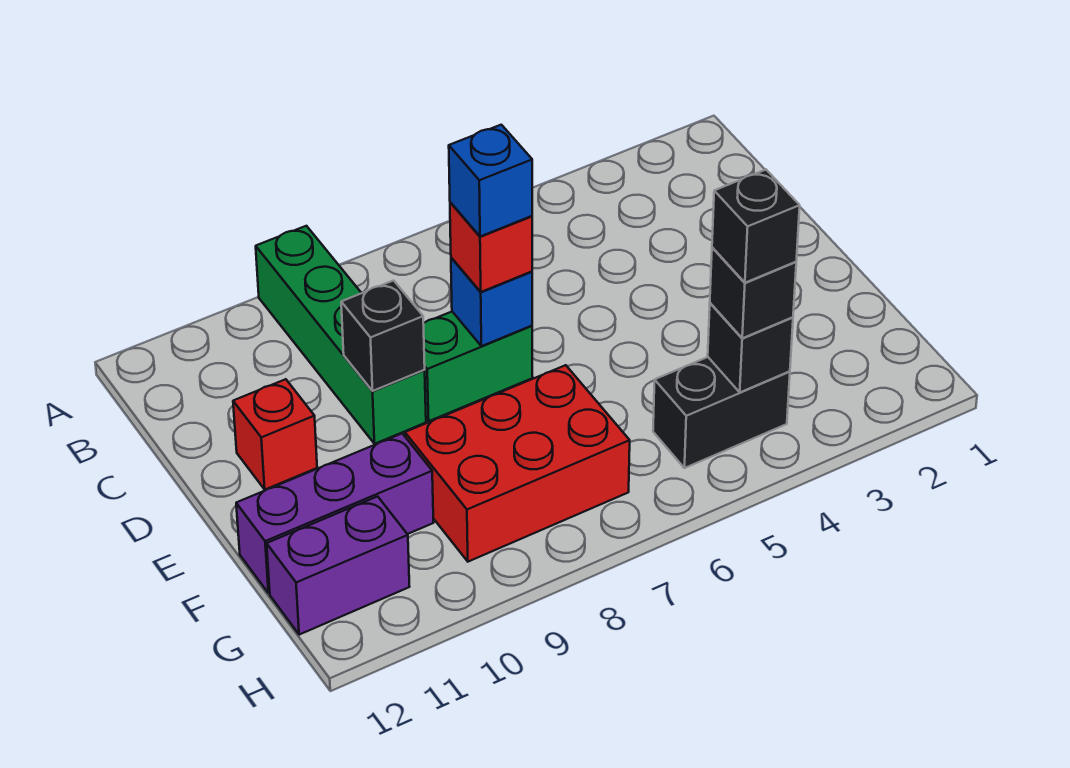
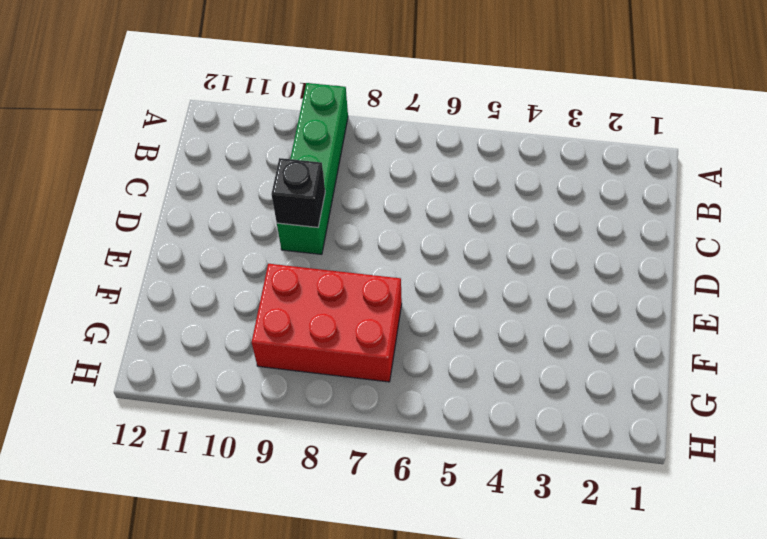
none -> green brick D7:D8 level 1
none -> red brick D11 level 1
none -> purple brick F10:F12 level 1

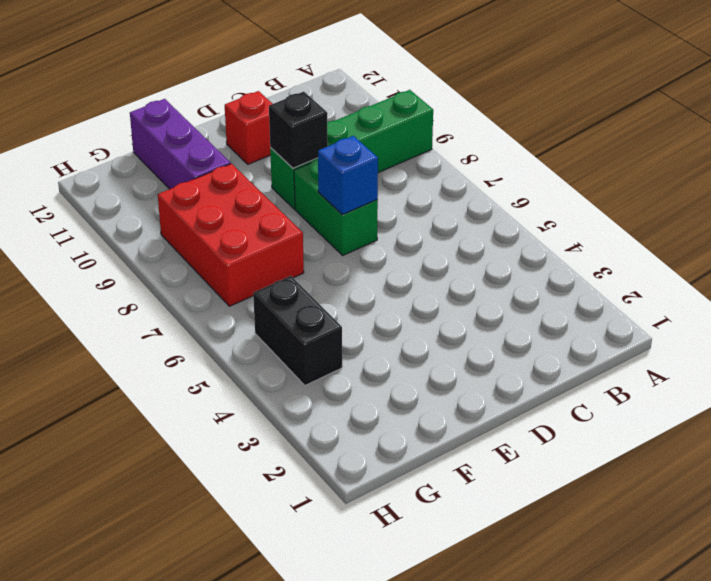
none -> purple brick G11:G12 level 1
none -> black brick G4 level 2
none -> red brick D7 level 3

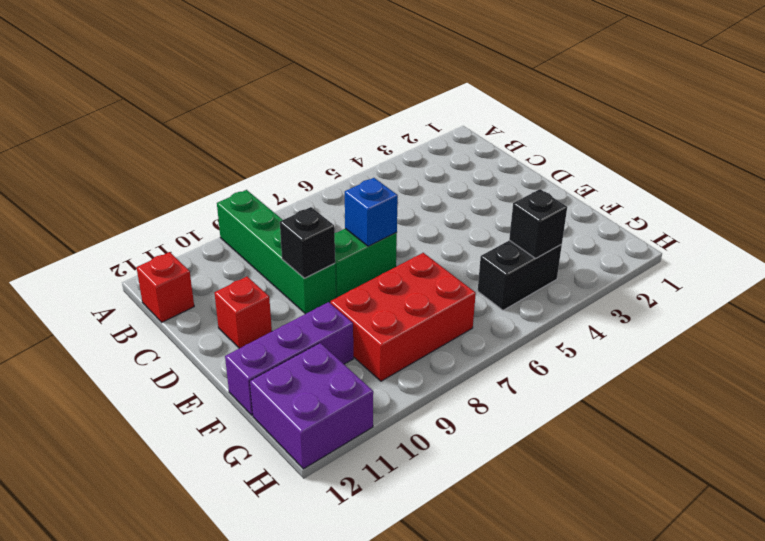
red brick B12 level 1 -> red brick D7 level 3
purple brick G11:H12 level 1 -> purple brick G11:G12 level 1
none -> black brick G4 level 3
none -> blue brick D7 level 4
none -> black brick G4 level 4

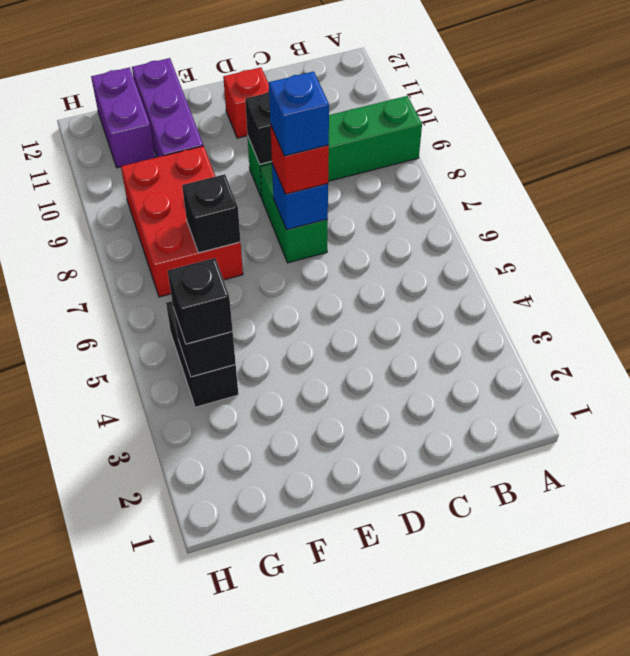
black brick F7 level 2 -> black brick G4 level 4

